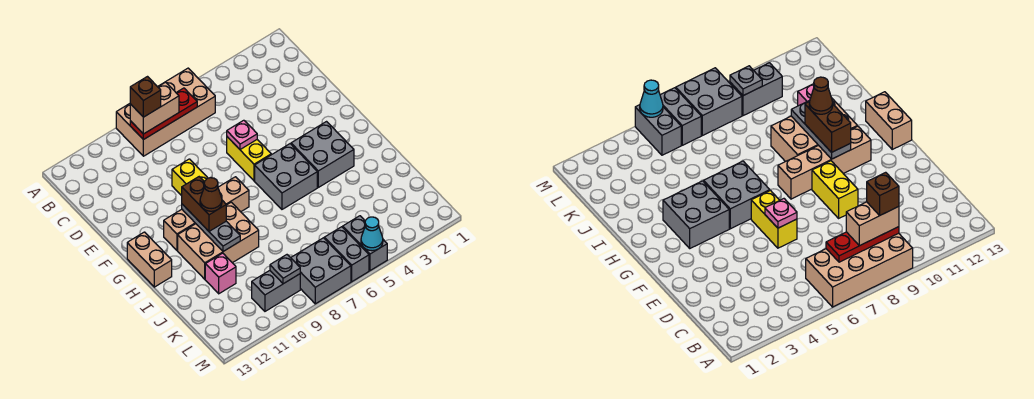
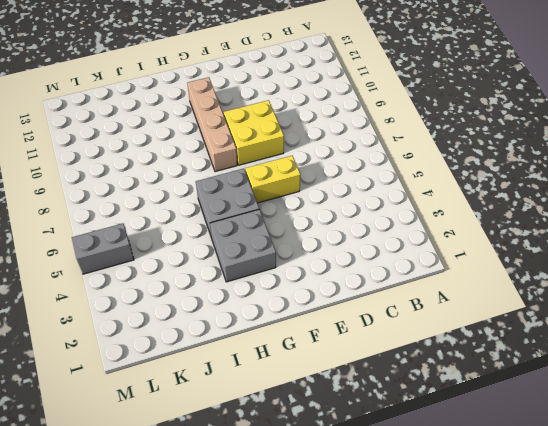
yellow brick E8:F9 level 1 -> yellow brick E9:F9 level 1
none -> tan brick A6:B9 level 1
none -> tan brick G13:H13 level 1
none -> tan brick H9:I11 level 1

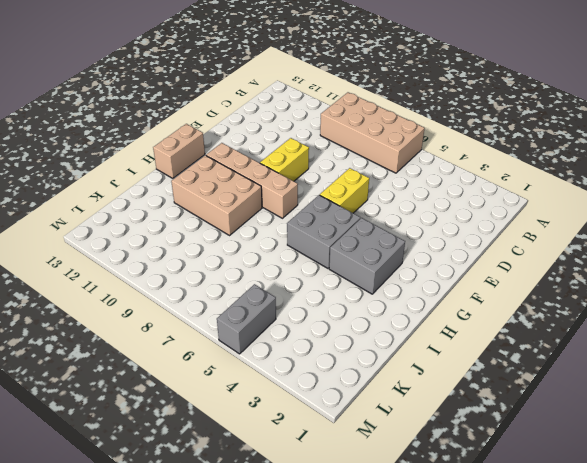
none -> pink brick J11 level 1
none -> grey brick L6:M6 level 1
none -> grey brick L7:M8 level 1

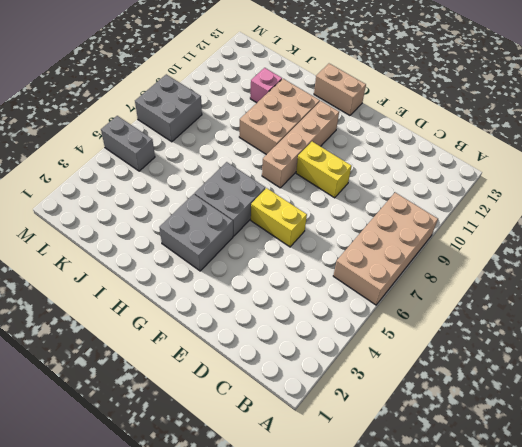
none -> grey brick L6:M6 level 1
none -> grey brick L9:L10 level 1
none -> red plate B7:B9 level 2

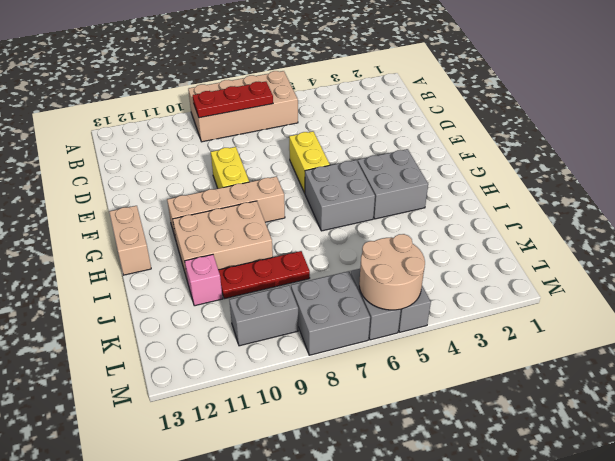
red plate J8:J10 level 1 -> none
tan round brick L5:M6 level 2 -> cyan cone M5 level 2
none -> pink plate E6 level 2
none -> grey plate G10:I10 level 2
none -> grey plate L9 level 2

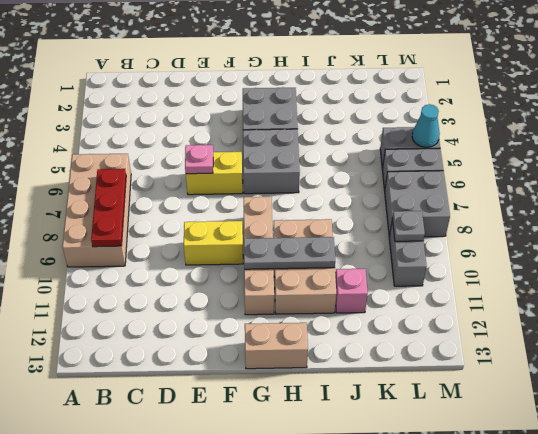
none -> tan brick B8:B9 level 3
none -> brown brick G10:H10 level 3
none -> brown brick B9 level 4

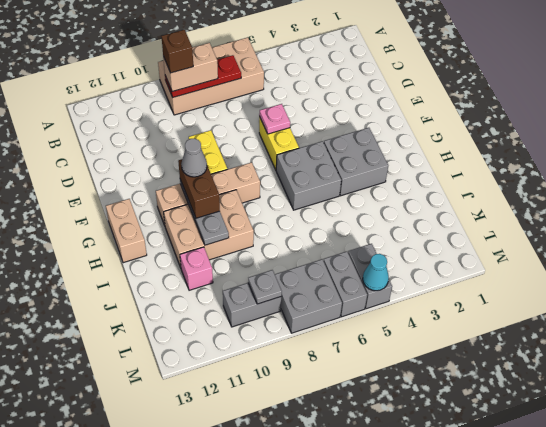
grey cone G10 level 4 -> none
none -> brown cone H10 level 4

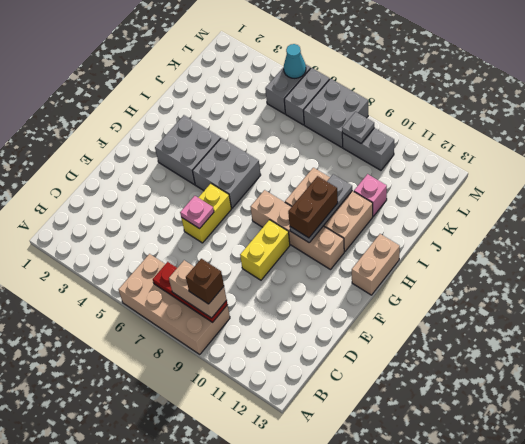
none -> brown cone H10 level 4

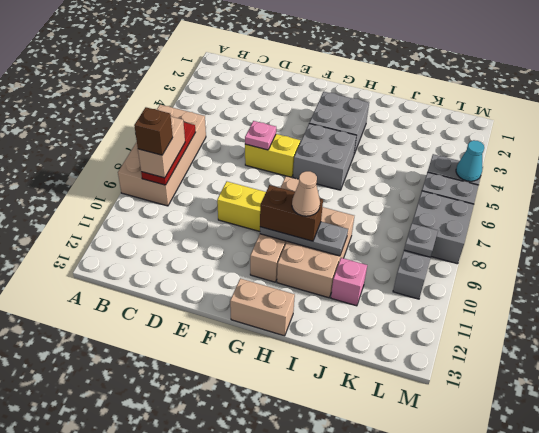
tan cone H10 level 4 -> brown cone H10 level 4

